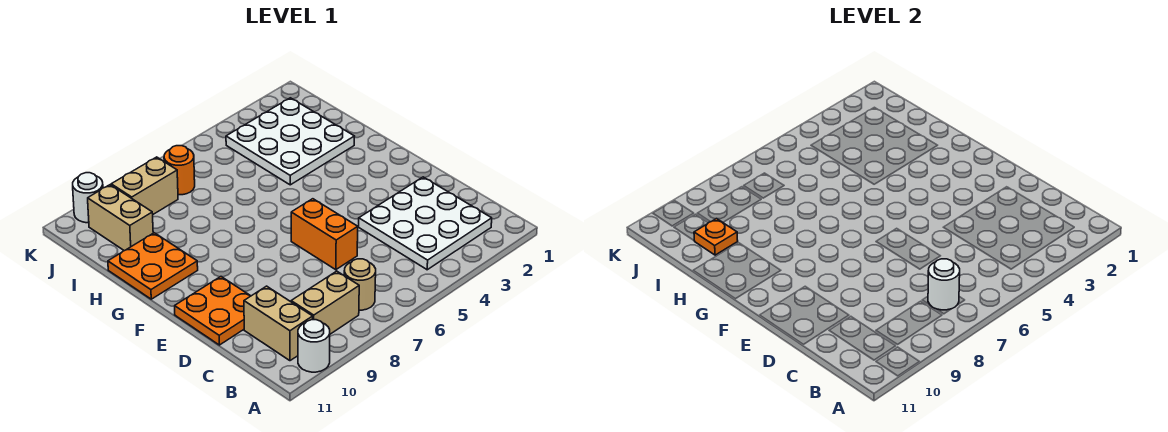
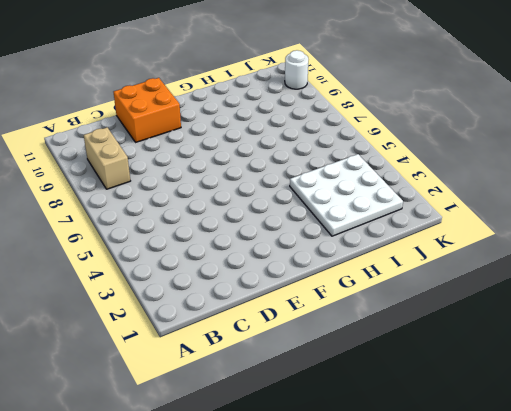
orange brick D10:E11 level 1 -> orange plate D10:E11 level 1
none -> white round brick A10 level 1
none -> white plate B2:D4 level 1
none -> tan round brick B7 level 1

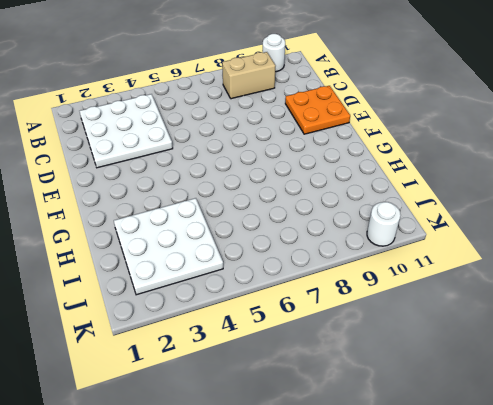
none -> tan round brick B7 level 1
none -> tan brick B10:C10 level 1
none -> orange brick D6:E6 level 1

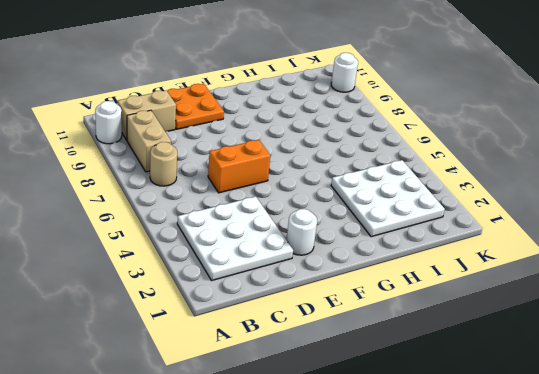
white round brick E2 level 1 -> white round brick B7 level 2
none -> orange plate G10:H11 level 1
none -> tan brick I10:J10 level 1
none -> orange round brick J7 level 1

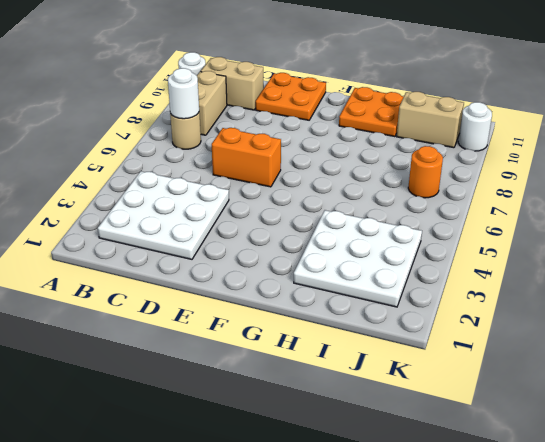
none -> tan brick J8:J9 level 1
none -> orange plate I10 level 2

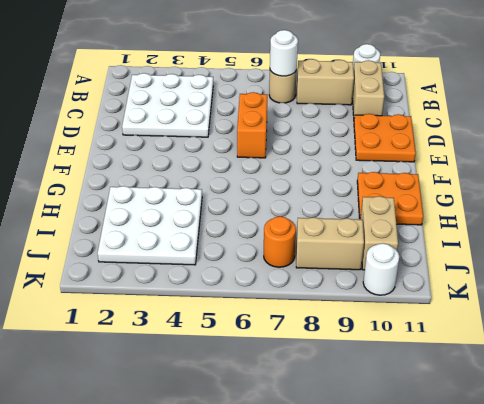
none -> orange plate I10 level 2

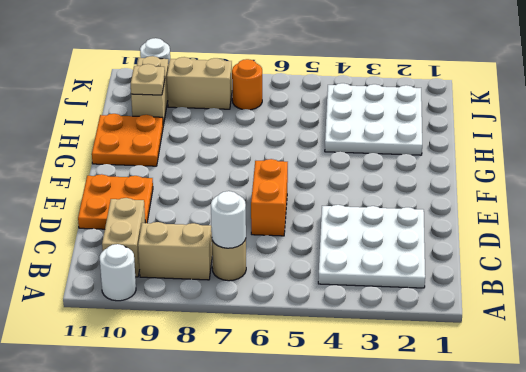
tan plate I10 level 2 -> orange plate I10 level 2

